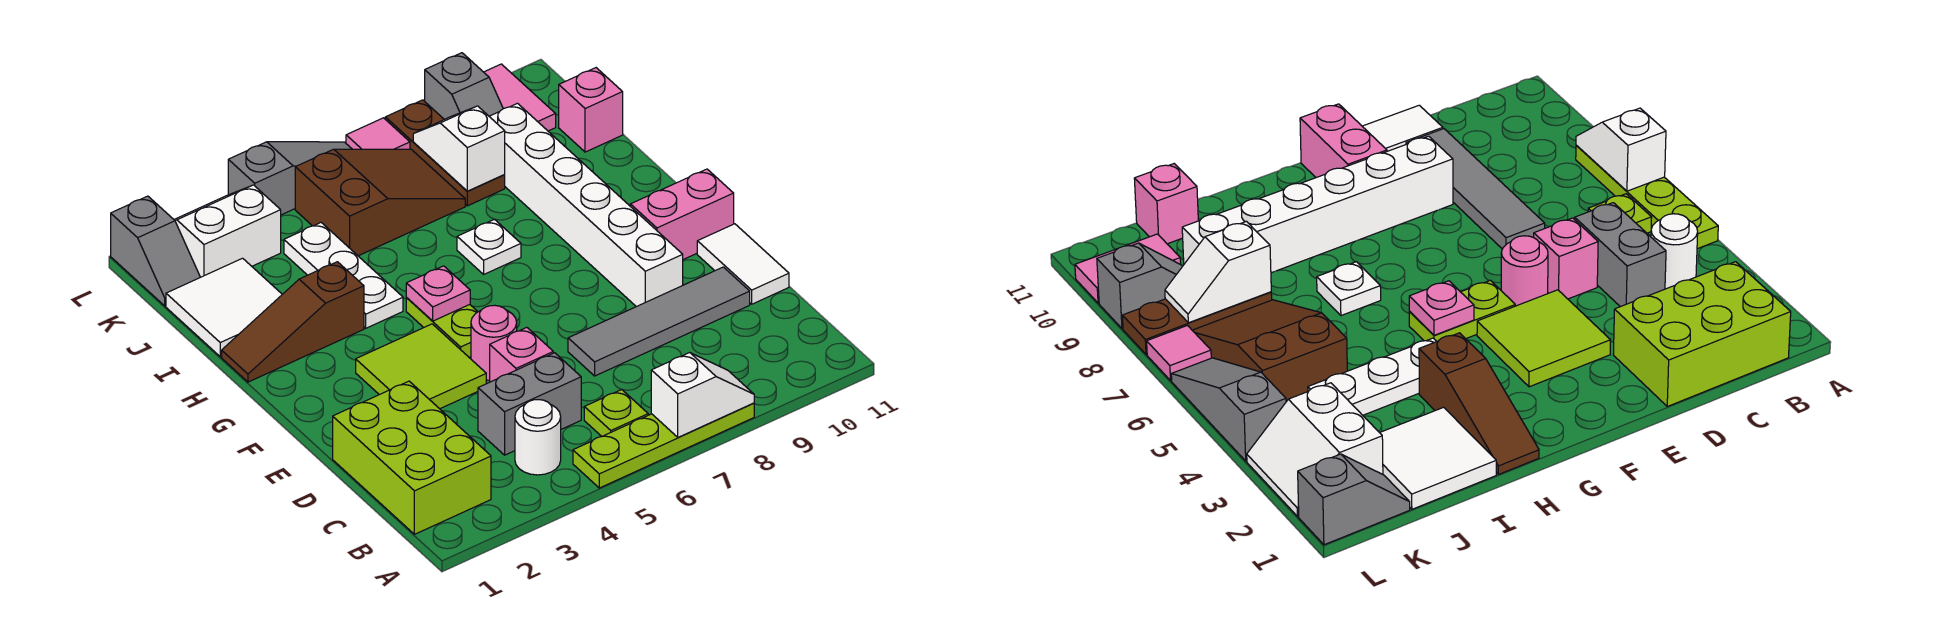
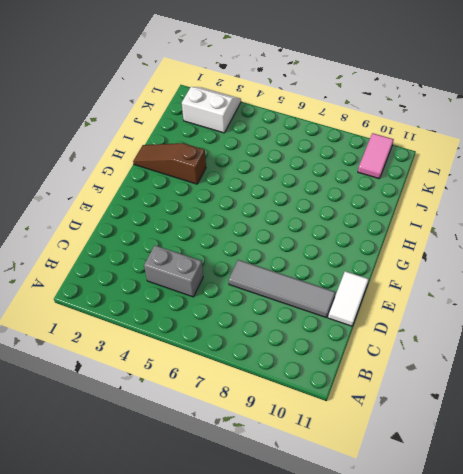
none -> lime plate A5:A8 level 1
none -> lime brick B1:D2 level 1
none -> white round brick B4 level 1

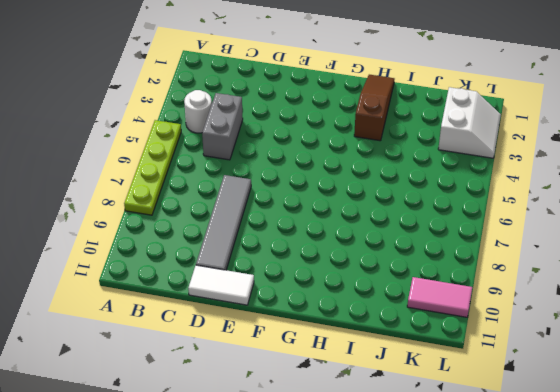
none -> lime brick B1:D2 level 1
none -> lime plate B6 level 1
none -> pink brick D5 level 1

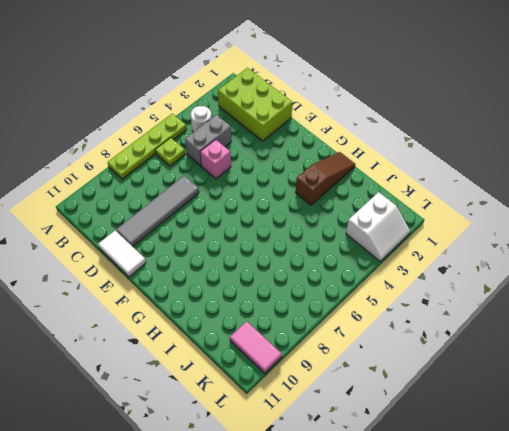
none -> lime tile E3:F4 level 1
none -> pink round brick E5 level 1
none -> white brick E9:J9 level 1

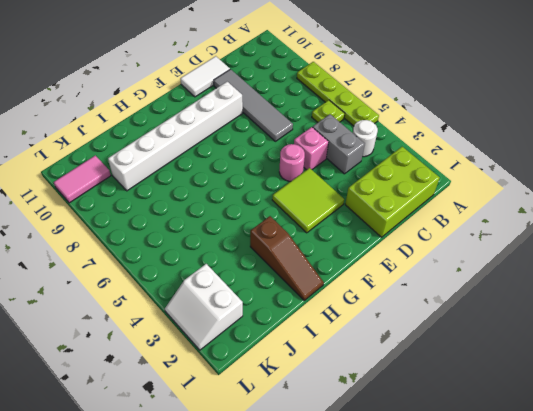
none -> lime plate F5:G5 level 1
none -> pink brick F10:F11 level 1
none -> white plate H4:J4 level 1

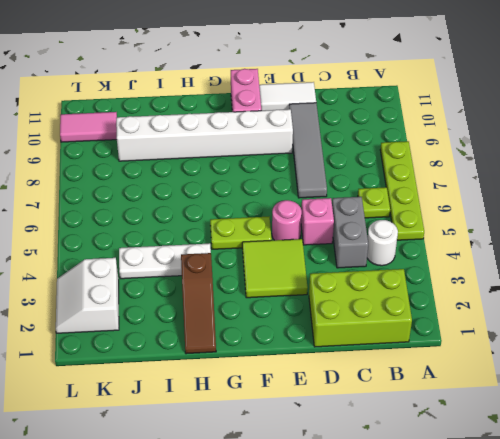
none -> white plate H7 level 1
none -> white tile I1:J2 level 1
none -> brown slope J5:K7 level 1 top 5

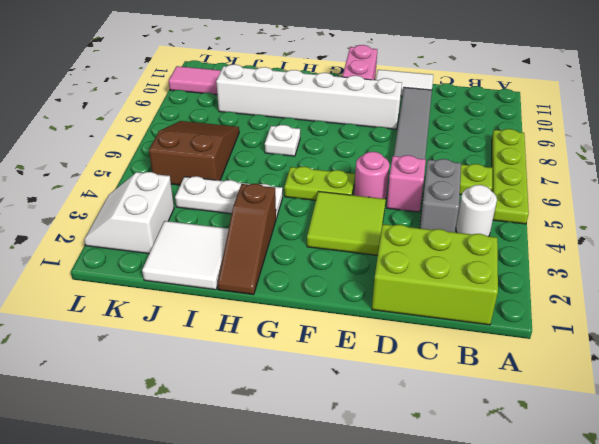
none -> brown plate J8:L8 level 1
none -> pink brick J11 level 1
none -> grey slope K1:L1 level 1 top L

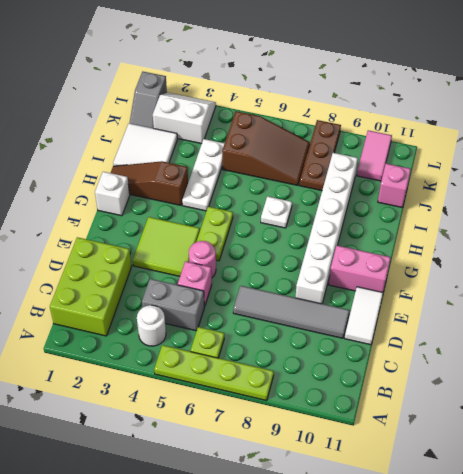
white brick G1 level 1 -> none
none -> grey slope K9:L9 level 1 top L
none -> grey slope L4:L6 level 1 top 4
none -> pink tile L7 level 1

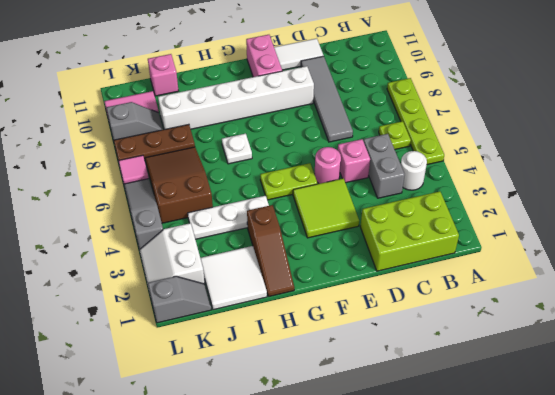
none -> white slope A7:A8 level 2 top 7
none -> pink plate G5 level 2
none -> white slope J8:K8 level 2 top J

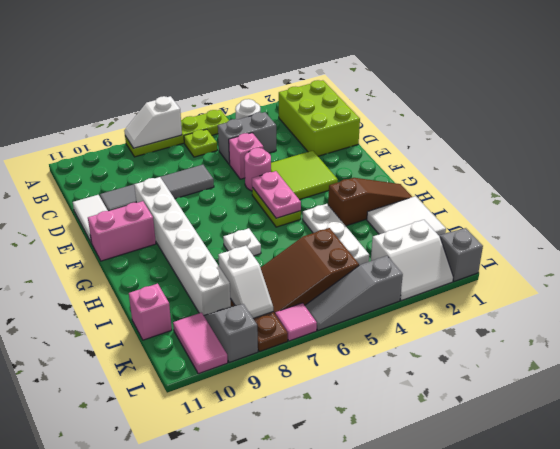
pink plate F5:G5 level 2 -> pink plate G5 level 2

